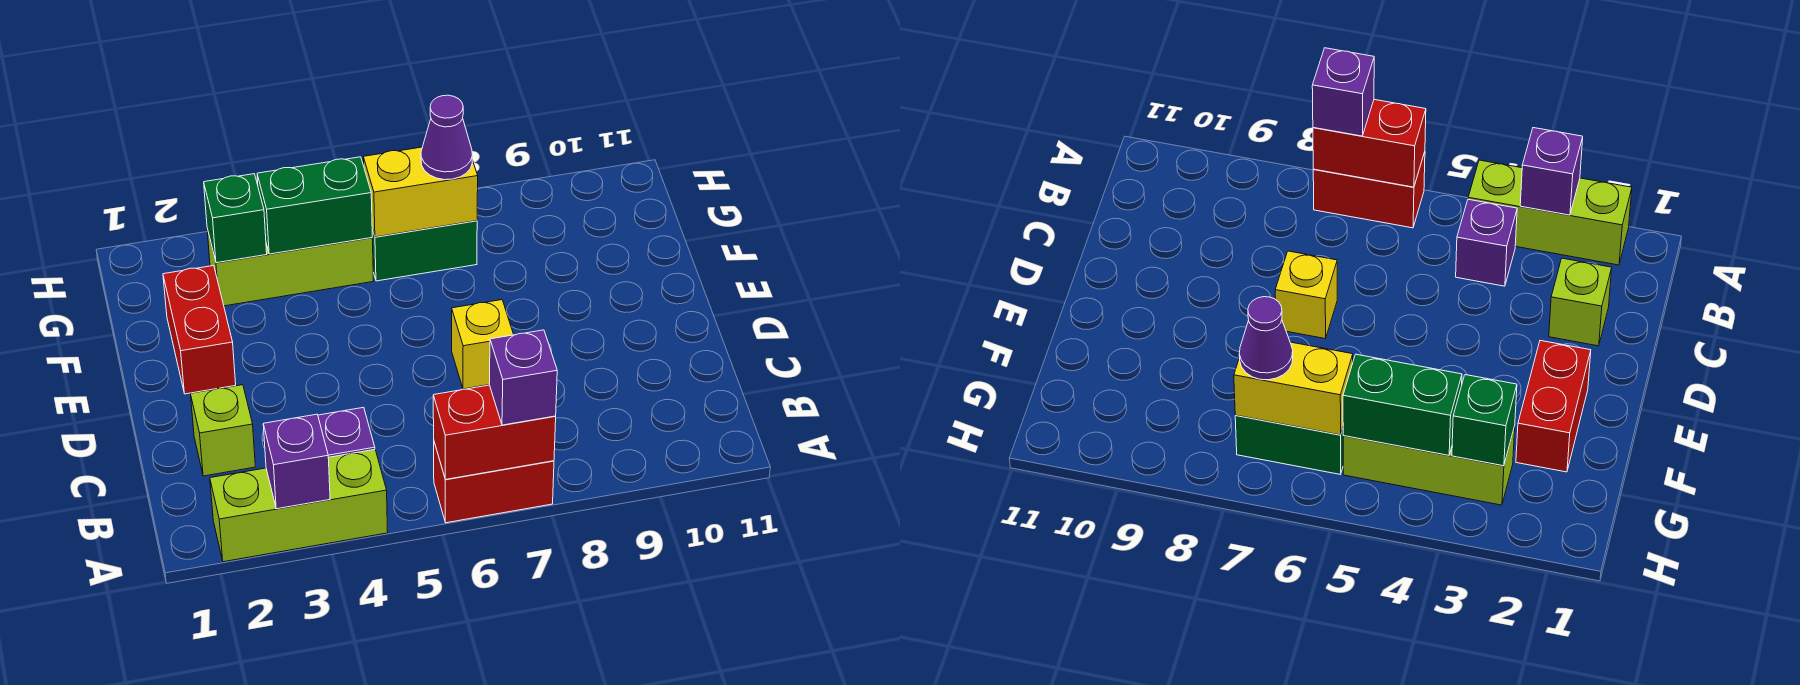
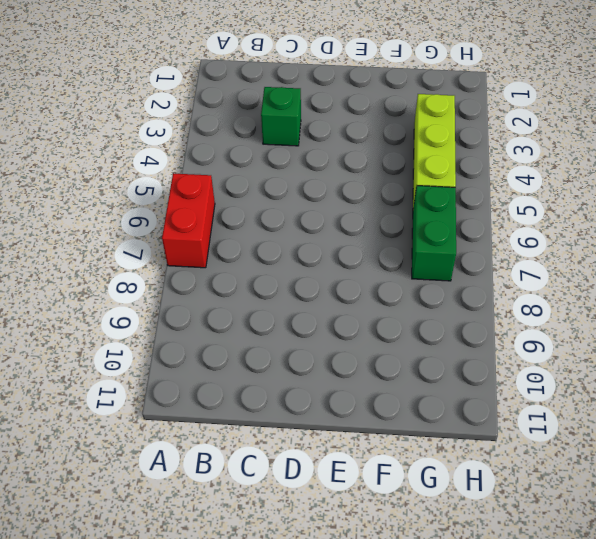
green brick C3 level 1 -> green brick G3 level 2
none -> lime brick A2:A4 level 1
none -> purple brick B4 level 1
none -> lime brick C2 level 1

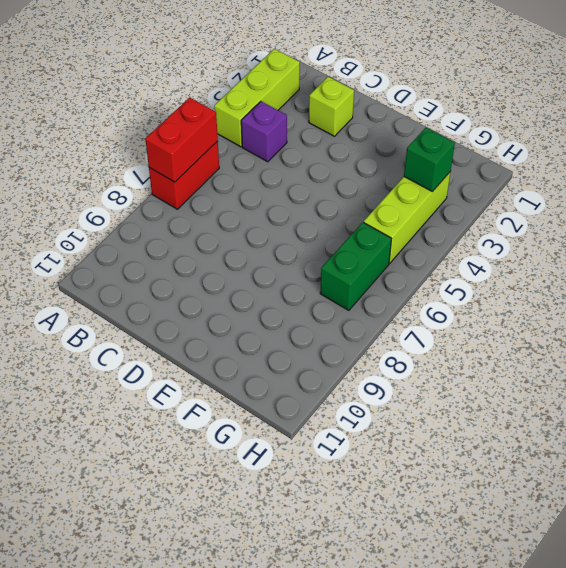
none -> yellow brick D7 level 1
none -> red brick E2:F2 level 1
none -> purple brick A3 level 2

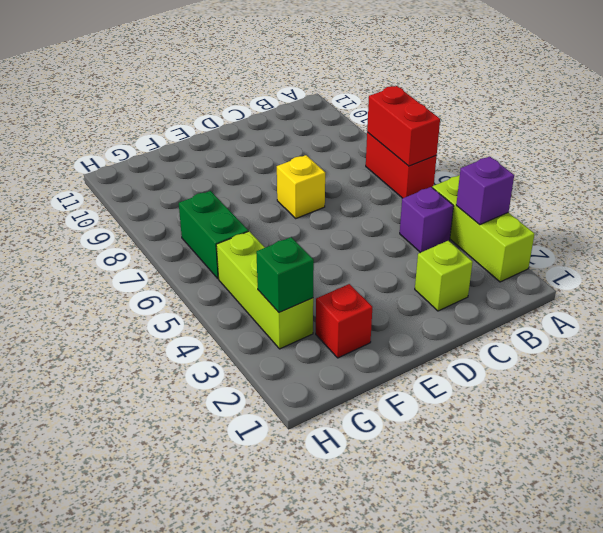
red brick F2 level 1 -> red brick E2:F2 level 1
none -> green brick G4:G5 level 2
none -> yellow brick G6:G7 level 2
none -> purple brick A7 level 3

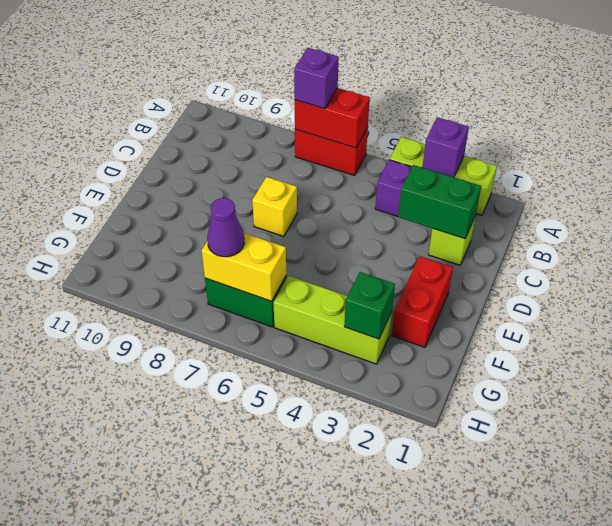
green brick C2:C3 level 2 -> green brick G4:G5 level 2

